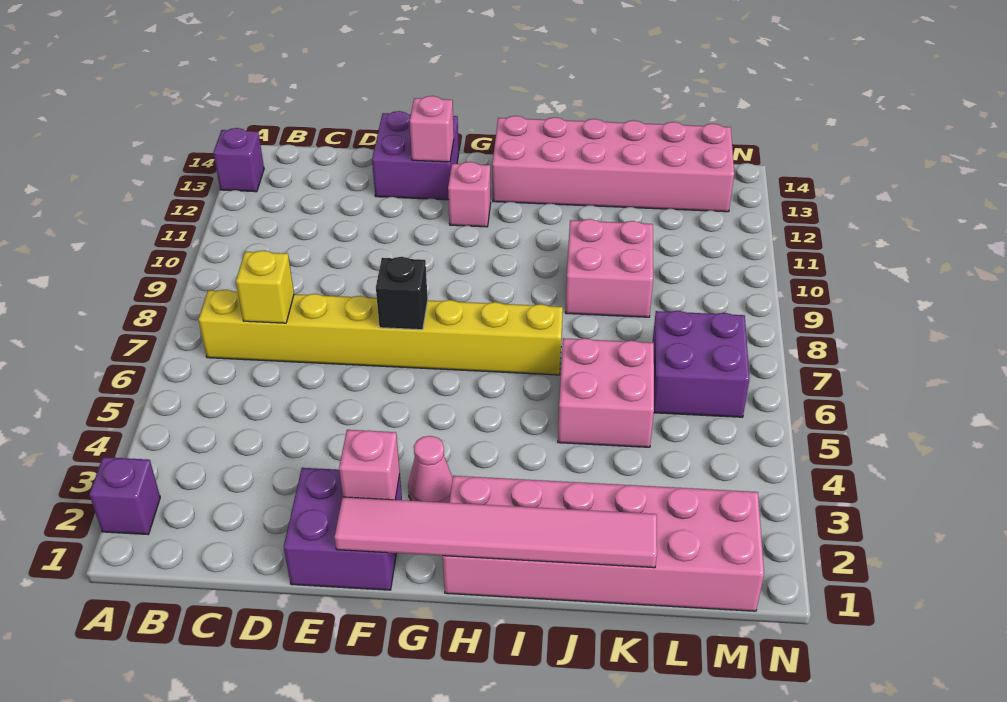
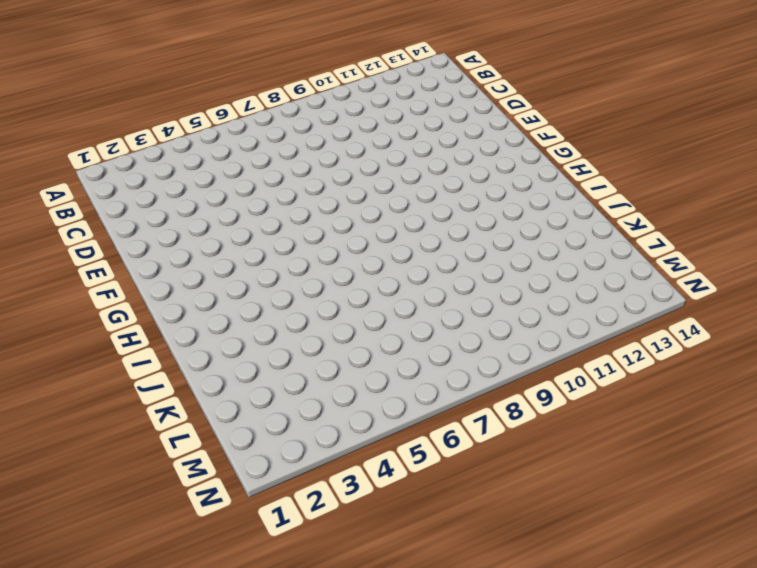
none -> purple brick A2 level 1
none -> purple brick A13 level 1
none -> yellow brick B7:I7 level 1

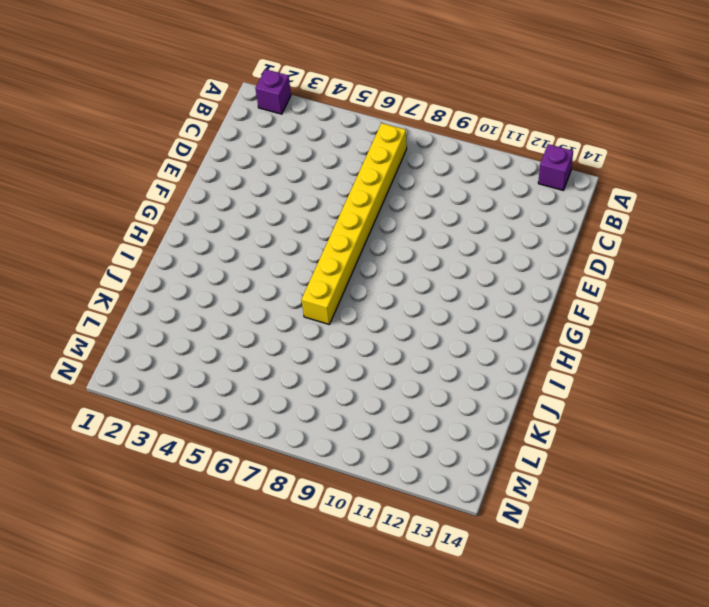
none -> purple brick E1:F2 level 1
none -> purple brick E13:F14 level 1
none -> pink cone G3 level 1

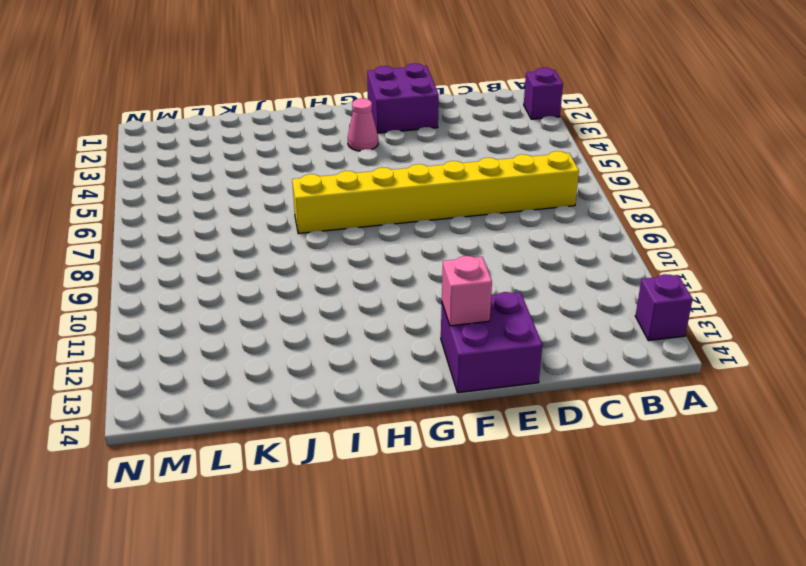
none -> pink brick G12 level 1
none -> pink brick H1:M2 level 1
none -> pink brick H13:M14 level 1

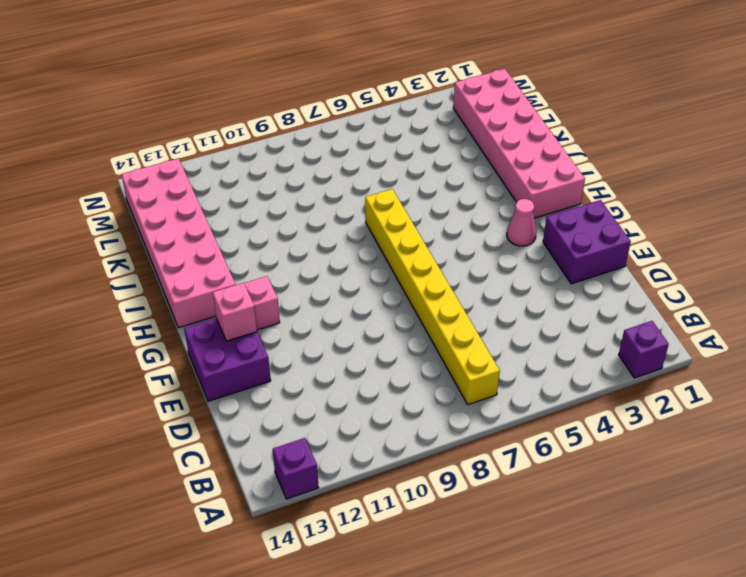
none -> pink brick J5:K6 level 1
none -> pink brick J9:K10 level 1
none -> purple brick L6:M7 level 1

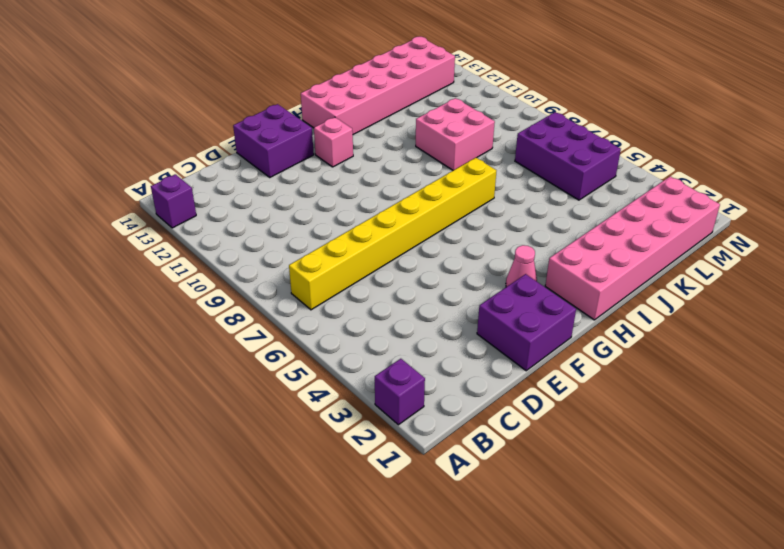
purple brick L5:M7 level 1 -> purple brick L6:M7 level 1
none -> pink brick J5:K6 level 1
none -> yellow brick C7 level 2
none -> pink tile F1:K1 level 2

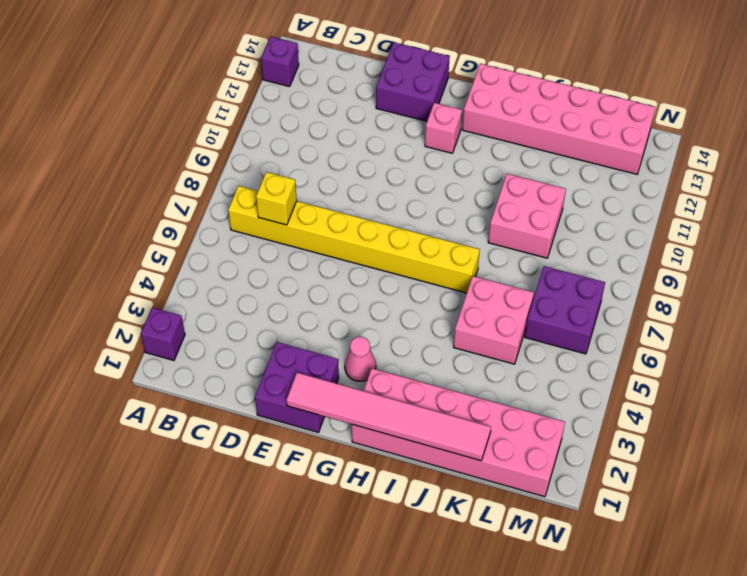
none -> pink brick F2 level 2
none -> black brick F7 level 2
none -> pink brick F13 level 2

